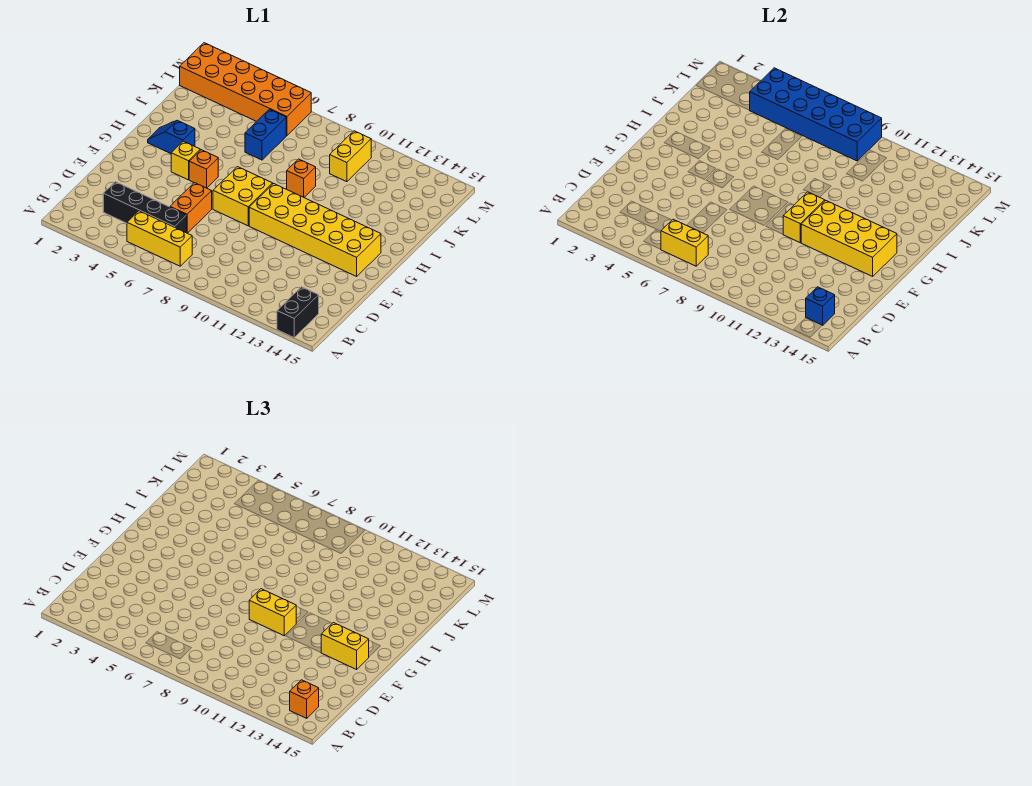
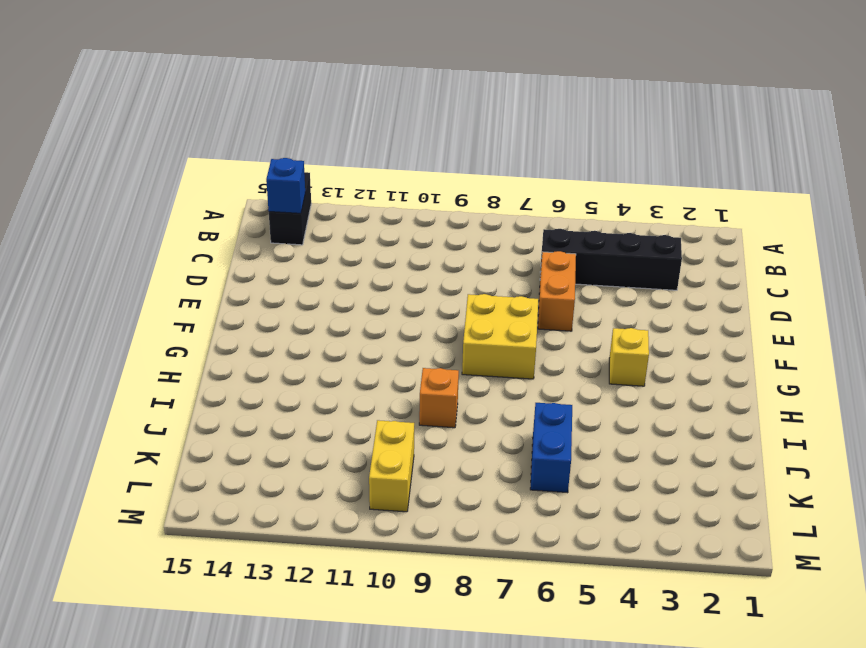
none -> yellow brick B5:B7 level 1
none -> yellow brick F9:G14 level 1
none -> orange brick G5 level 1

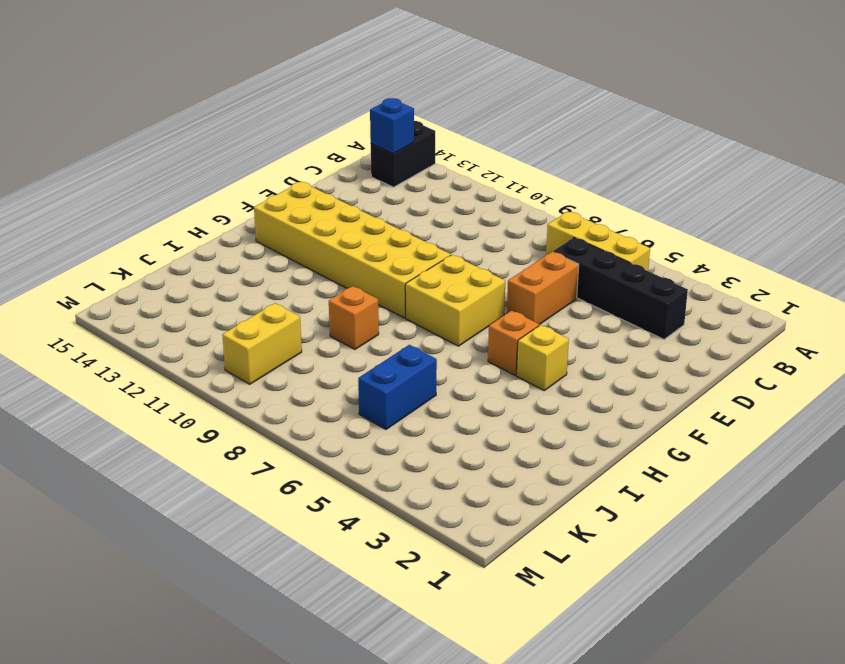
none -> blue slope H2:H3 level 1 top 3
none -> orange brick L1:M6 level 1
none -> yellow brick B6:B7 level 2

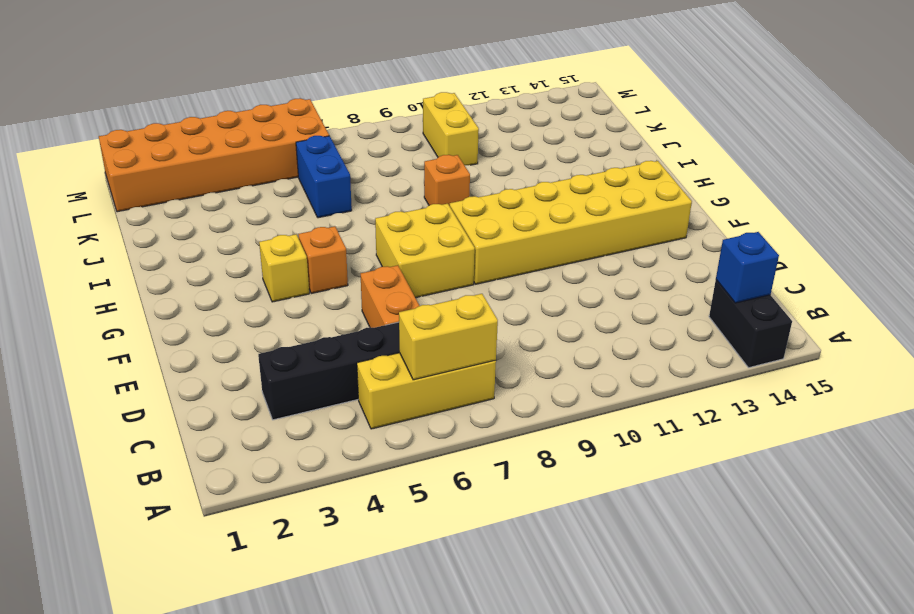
none -> blue slope H2:H3 level 1 top 3
none -> yellow brick F10:G10 level 2
none -> yellow brick F11:G14 level 2

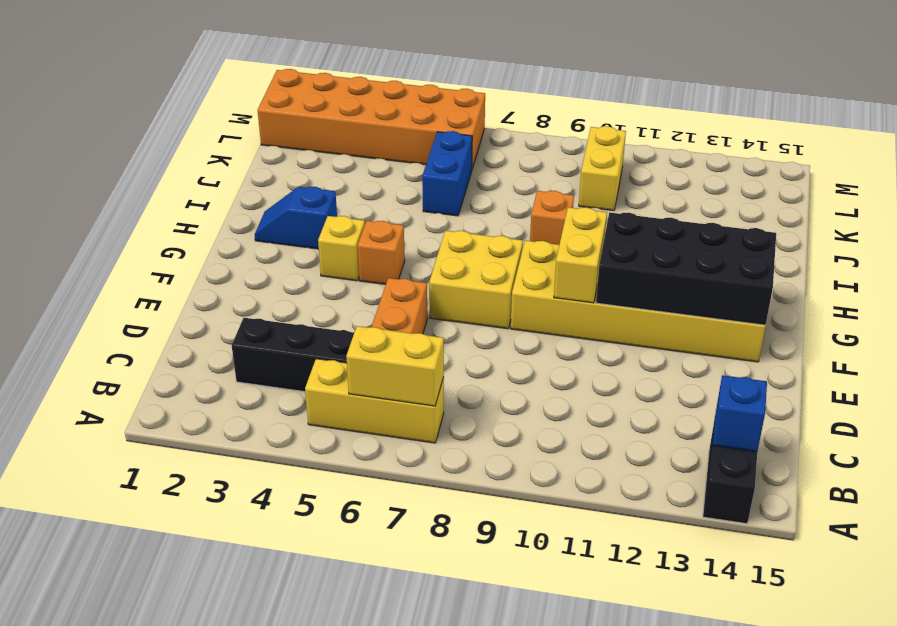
black brick F11:G14 level 2 -> yellow brick F11:G14 level 2
none -> blue brick L4:M9 level 2
none -> orange brick B14 level 3
none -> yellow brick F9:F10 level 3

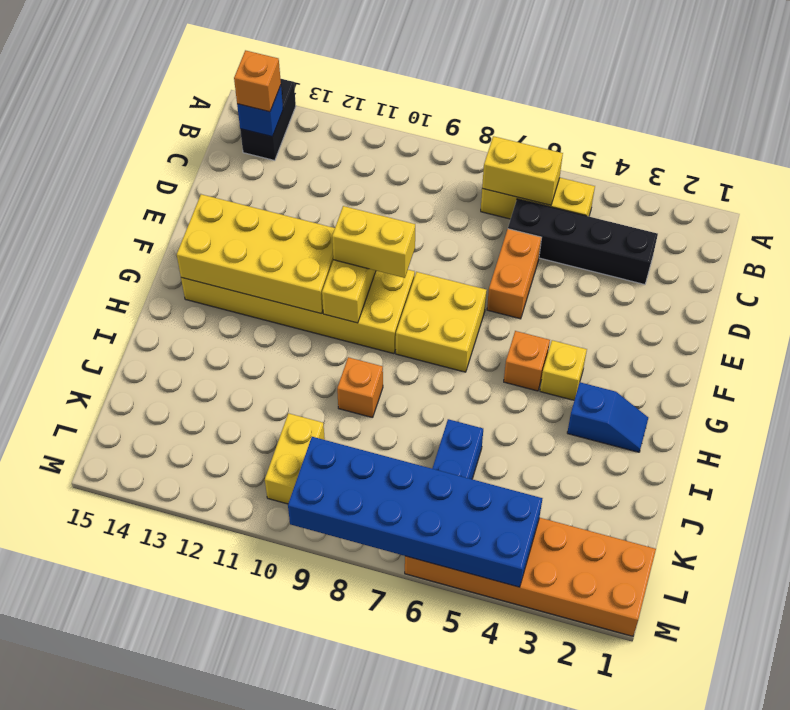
none -> yellow brick F13:F14 level 3

